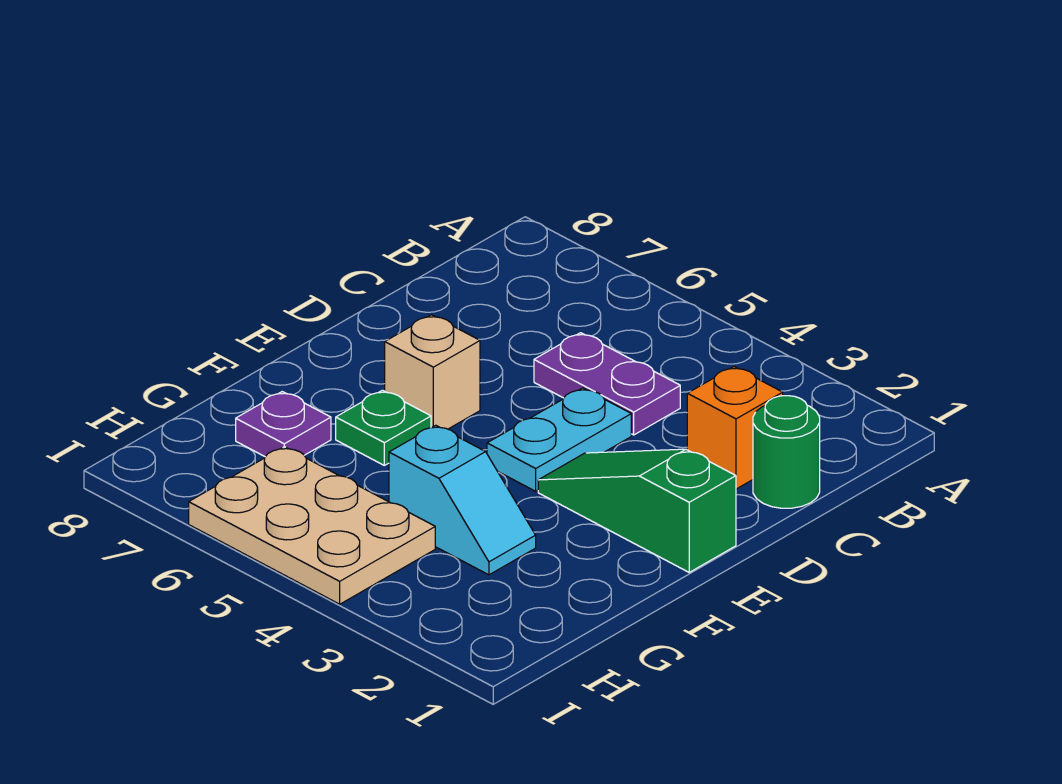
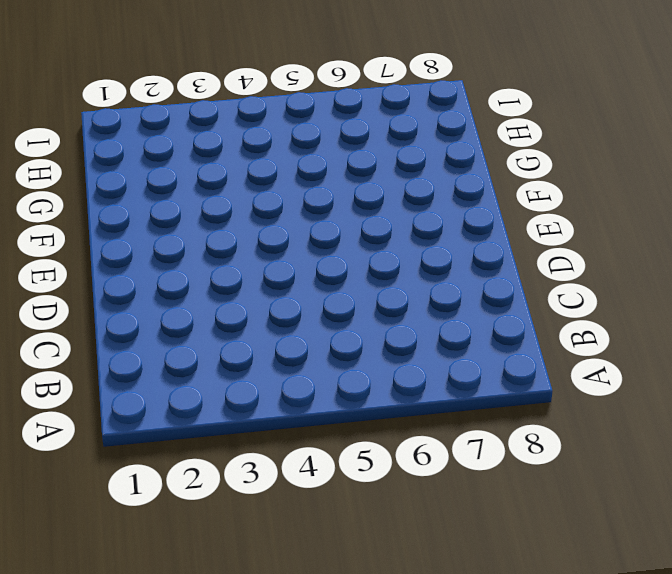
none -> green round brick C1 level 1
none -> orange brick C2 level 1

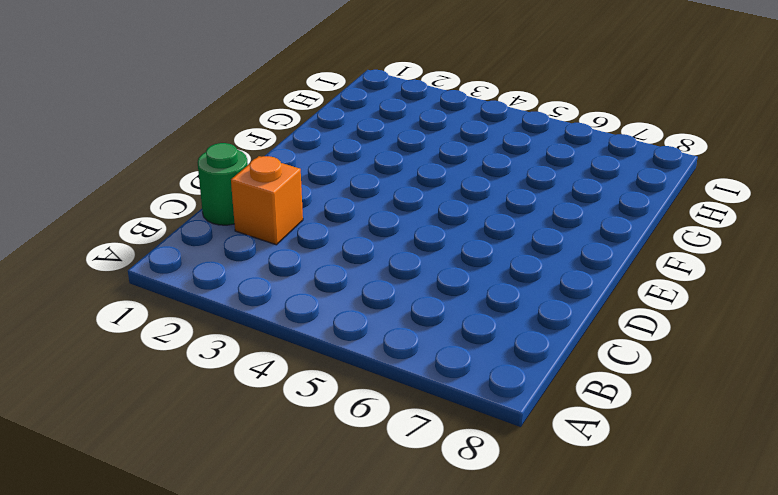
none -> purple plate C4:C5 level 1
none -> cyan plate D4:E4 level 1

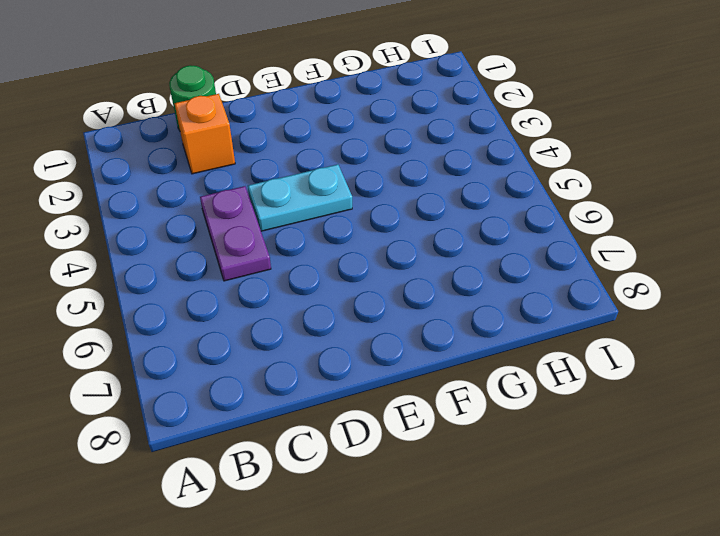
none -> green slope E1:E3 level 1 top 1
none -> tan brick E6 level 1

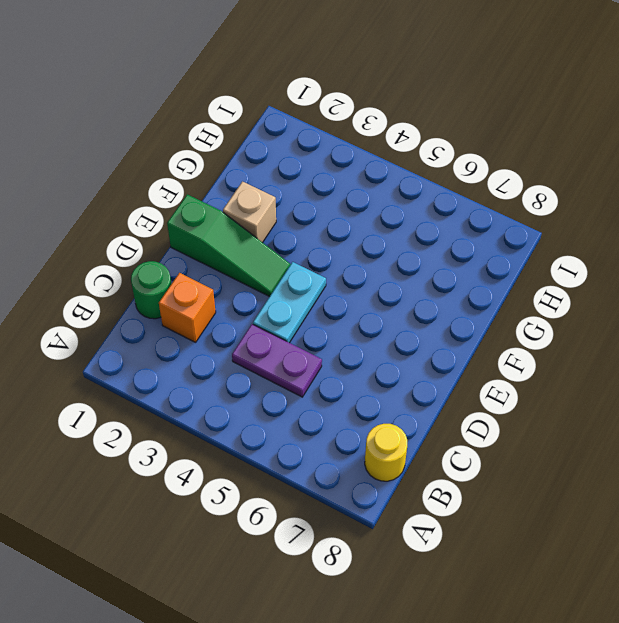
yellow round brick B8 level 1 -> none
tan brick F2 level 1 -> tan brick E6 level 1
none -> green plate F6 level 1
none -> cyan slope G3:G4 level 1 top 4

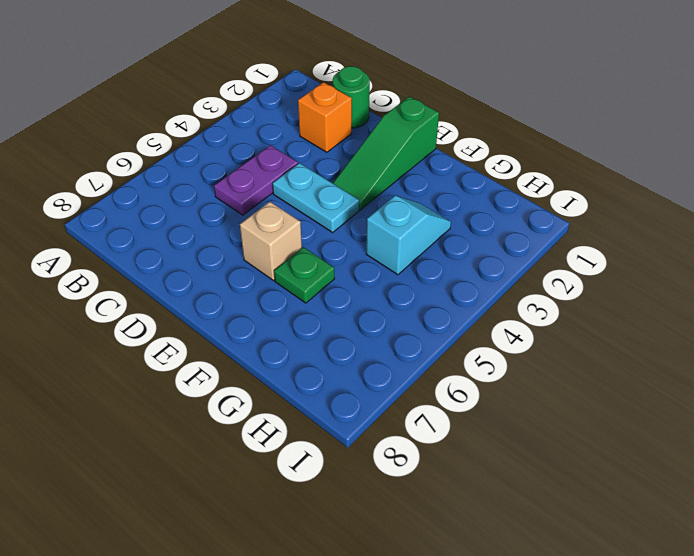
none -> purple plate G7 level 1
none -> tan plate H4:I6 level 1

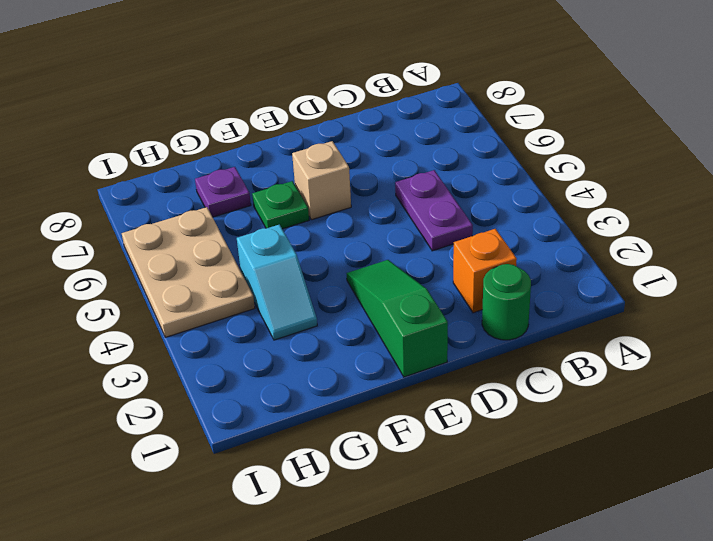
none -> cyan plate D4:E4 level 1

